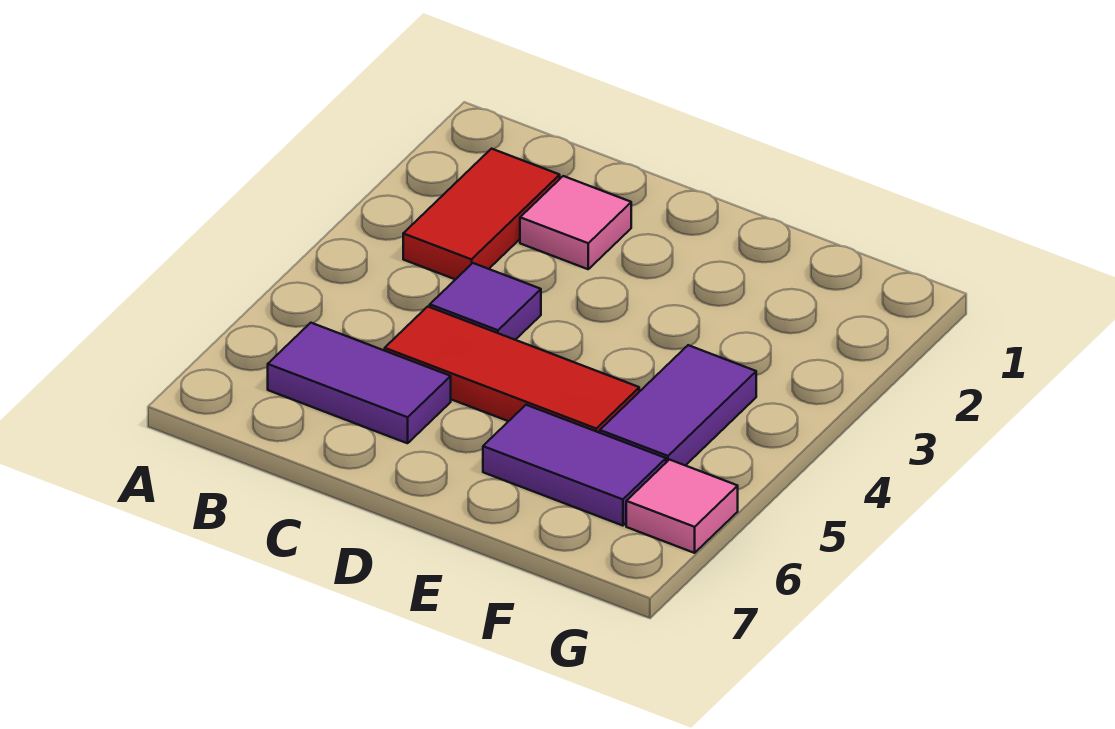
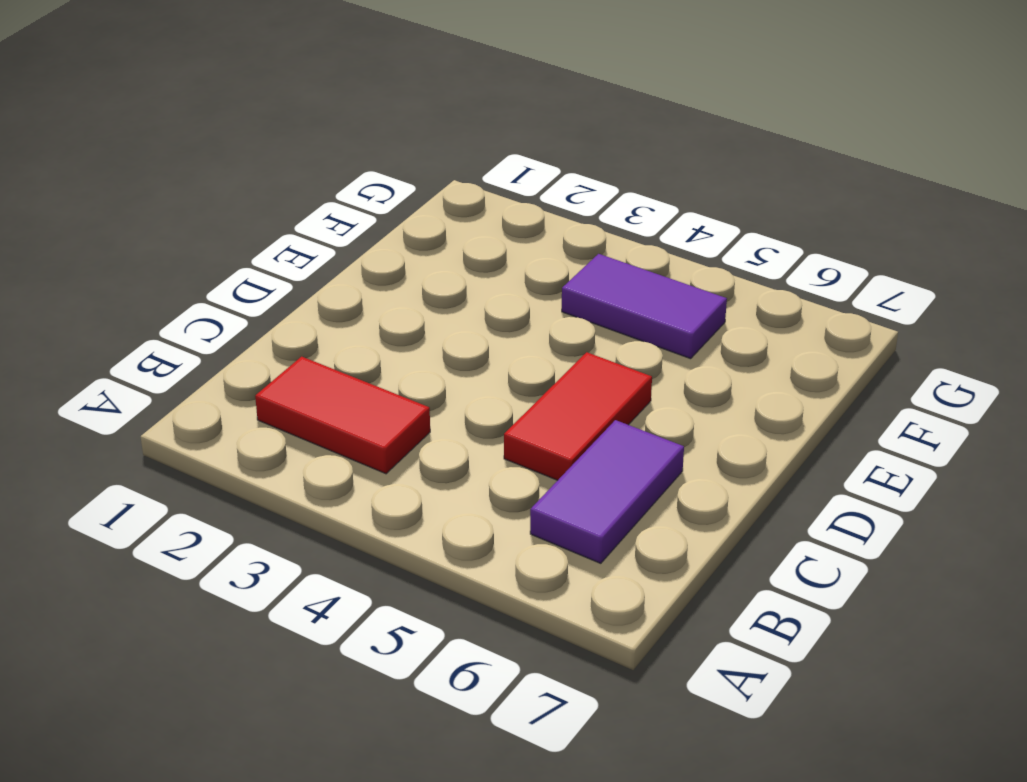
red tile C5:D5 level 1 -> red tile C5:E5 level 1
none -> pink tile C2 level 1
none -> purple tile C4 level 1

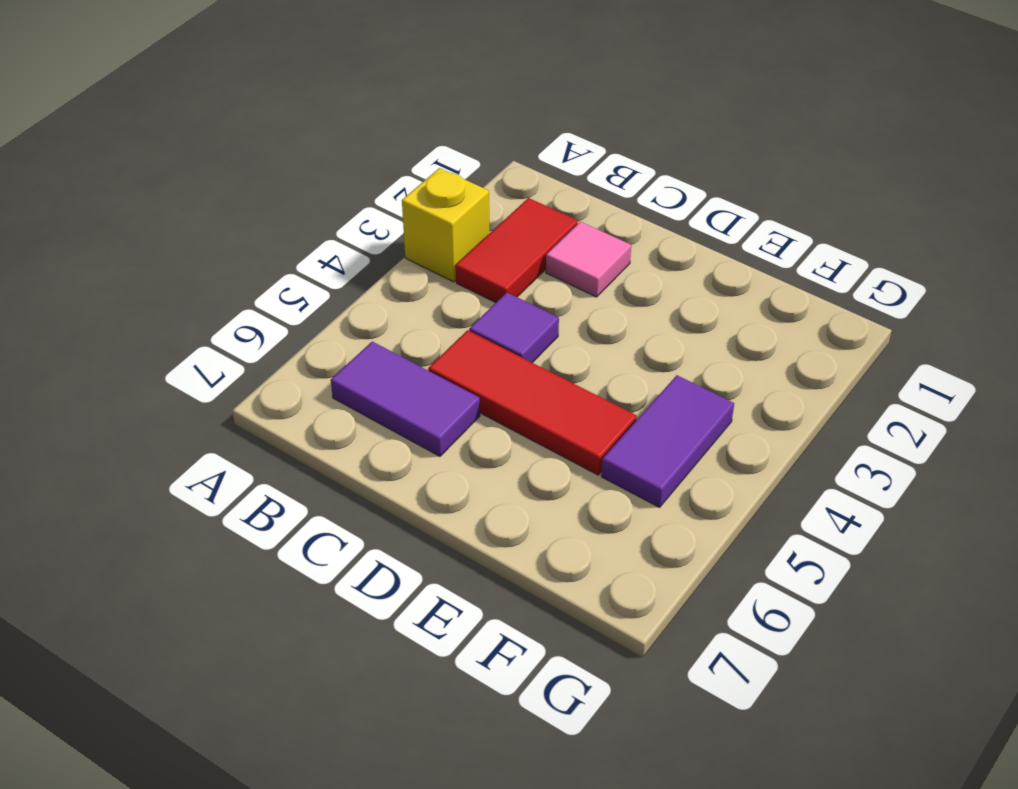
yellow brick A3 level 1 -> none
none -> purple tile E6:F6 level 1
none -> pink tile G6 level 1

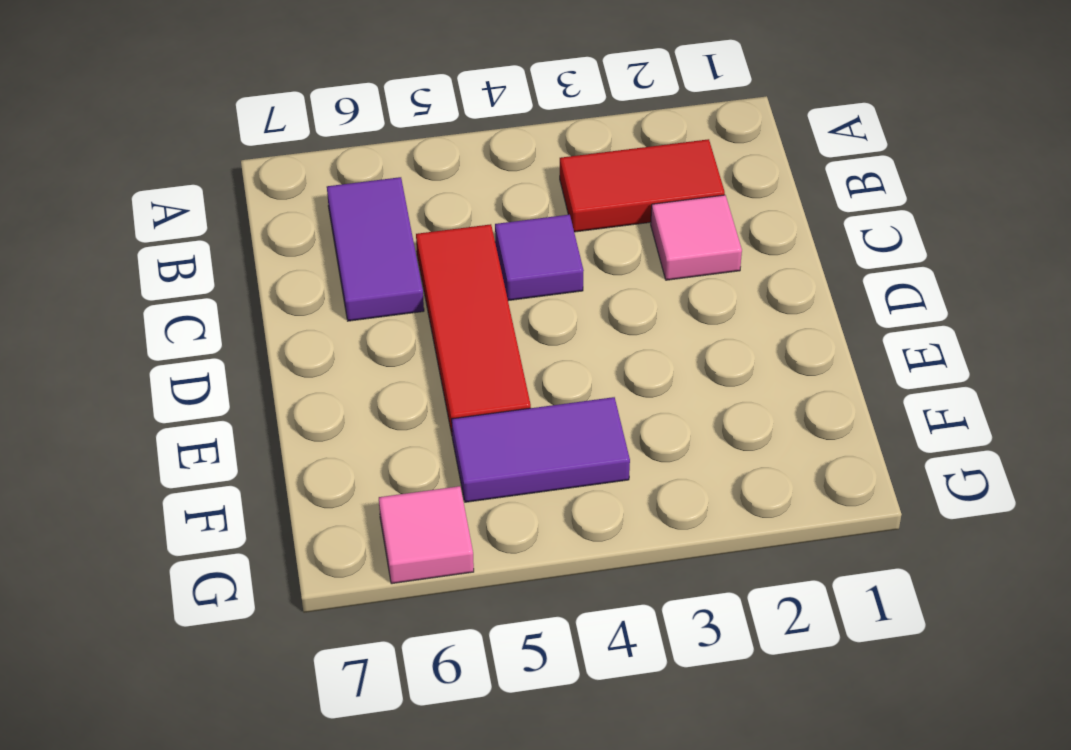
none -> purple tile E6:F6 level 1

